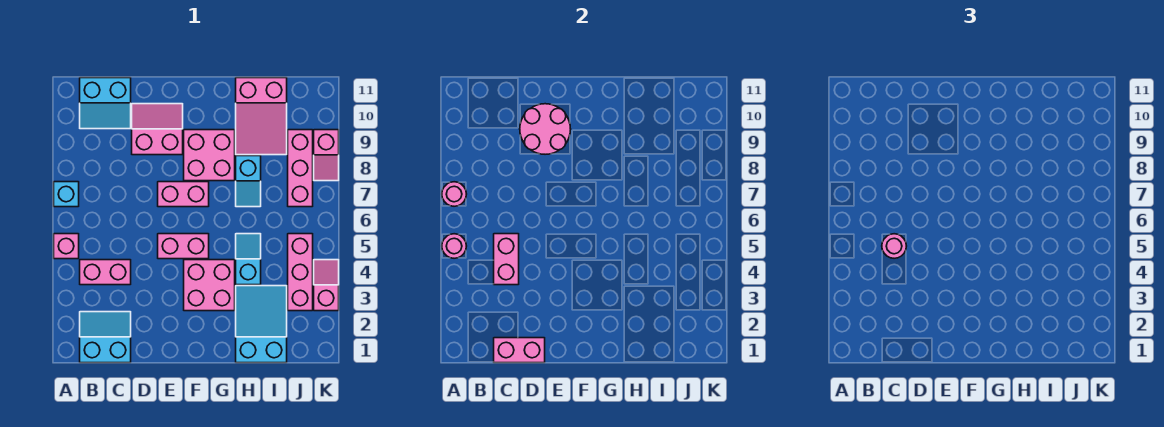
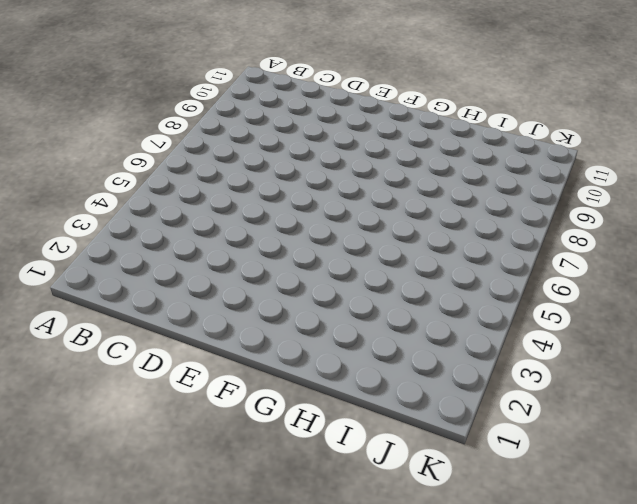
none -> pink brick A5 level 1
none -> cyan brick A7 level 1
none -> cyan slope B1:C2 level 1 top 1

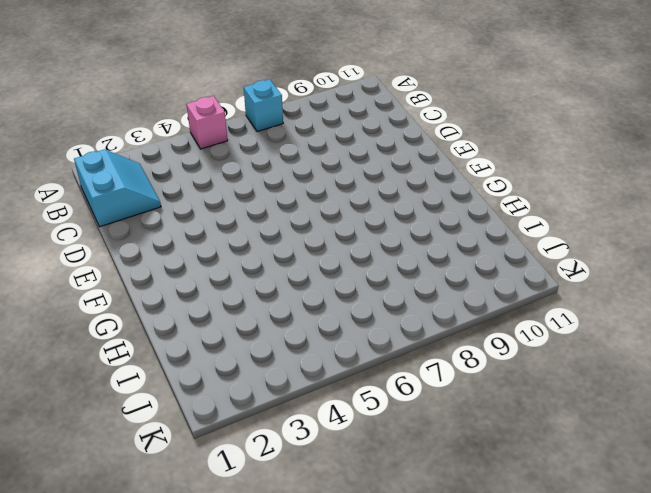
none -> pink brick B4:C4 level 1
none -> cyan slope B10:C11 level 1 top 11
none -> pink slope D9:E10 level 1 top 9

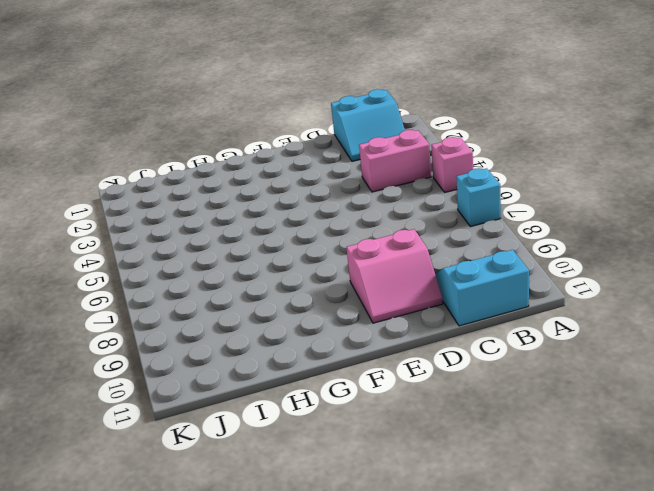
none -> pink brick E5:F5 level 1
none -> pink brick E7:F7 level 1
none -> pink brick F3:G4 level 1

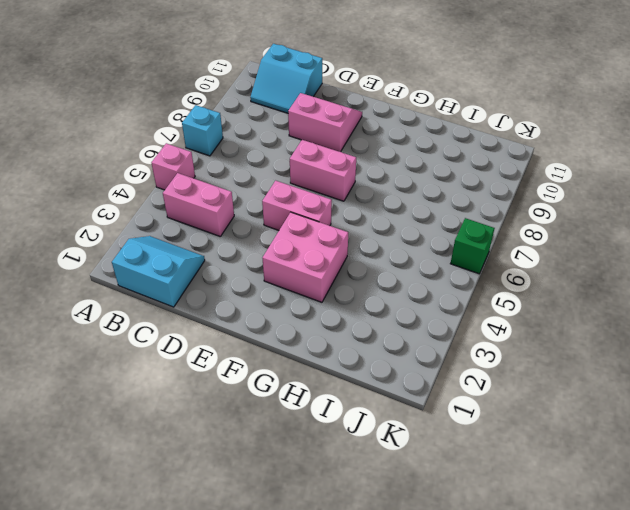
green brick K6 level 1 -> none
none -> pink brick F8:G9 level 1
none -> cyan slope H1:I3 level 1 top 1
none -> cyan slope H4:H5 level 1 top 4

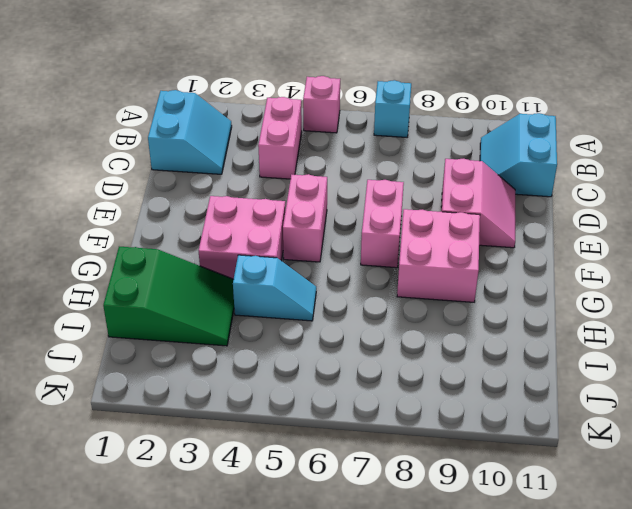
green slope H1:I3 level 1 top 1 -> cyan slope H1:I3 level 1 top 1
none -> cyan slope H7:H8 level 1 top 8
none -> pink slope H9:I11 level 1 top 11
none -> pink brick J3:J5 level 1

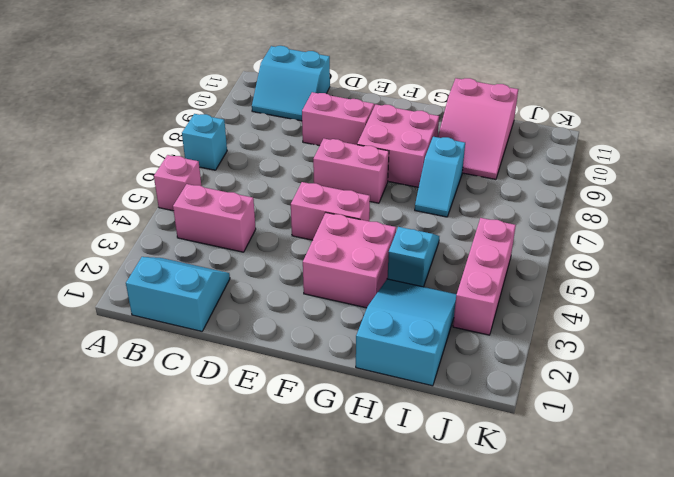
none -> pink brick J7:J9 level 1
none -> pink slope K3:K4 level 1 top 3
none -> pink slope K8:K9 level 1 top 9

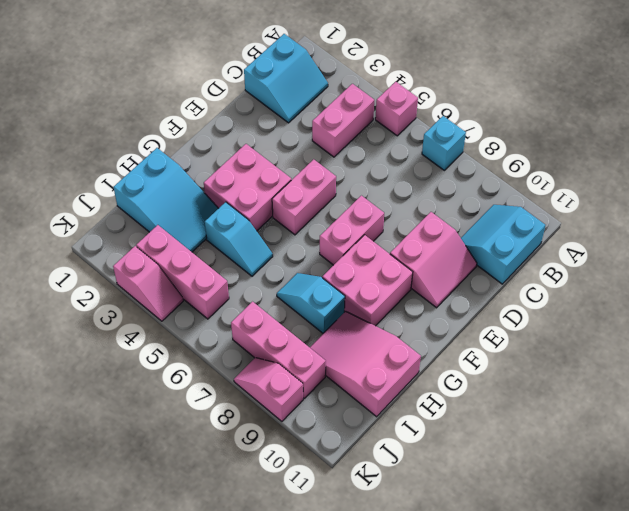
none -> pink round brick A5 level 2
none -> pink round brick A7 level 2
none -> pink brick C1:D1 level 2

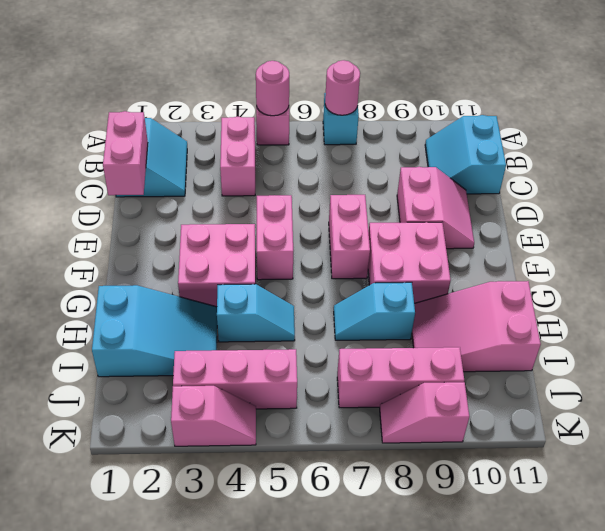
none -> pink brick C4:C5 level 2
none -> pink round brick D9:E10 level 2
none -> pink round brick C5 level 3

